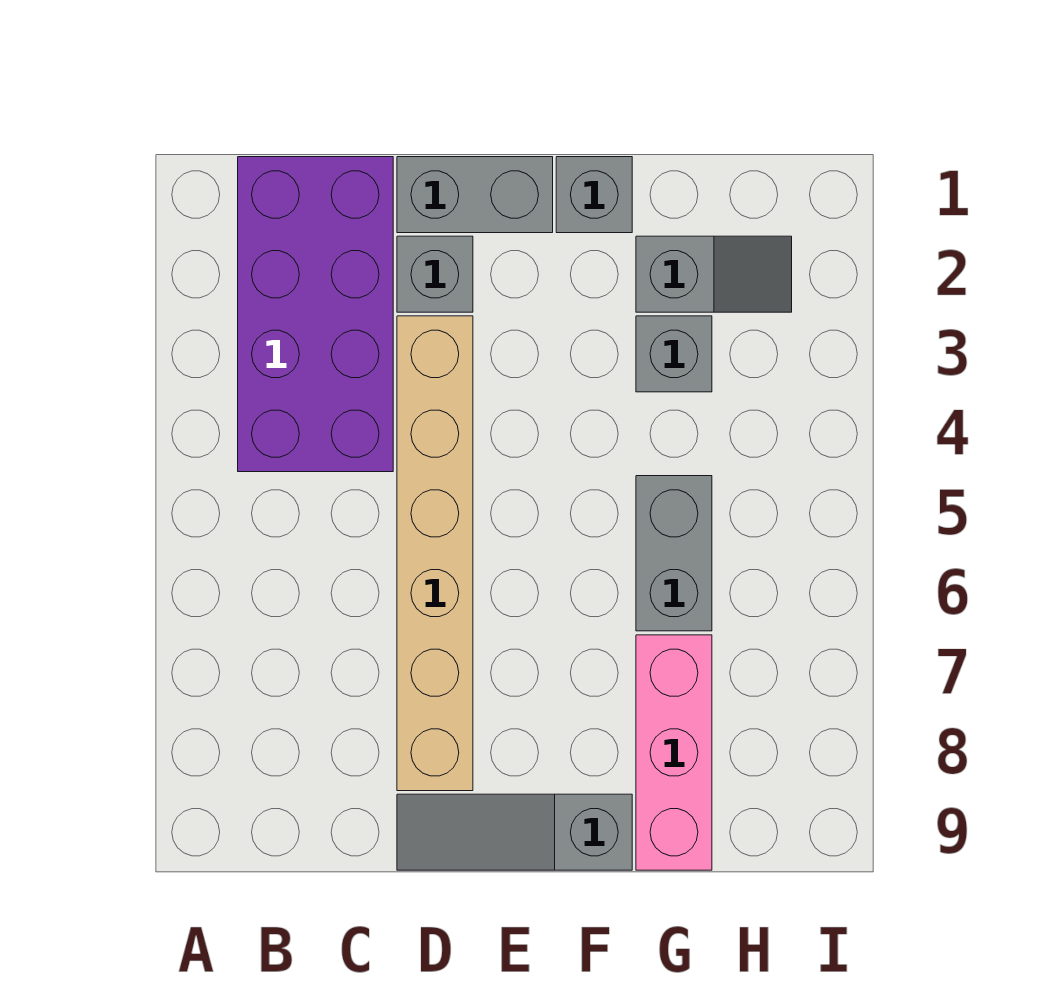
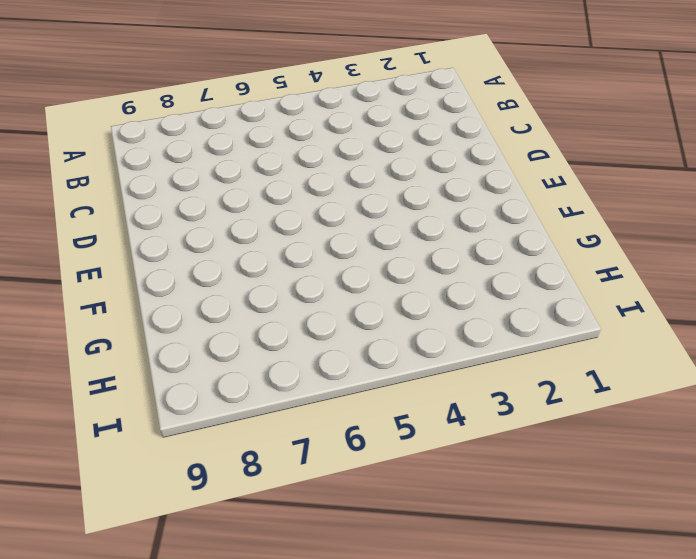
none -> purple brick B1:C4 level 1
none -> grey brick D1:E1 level 1

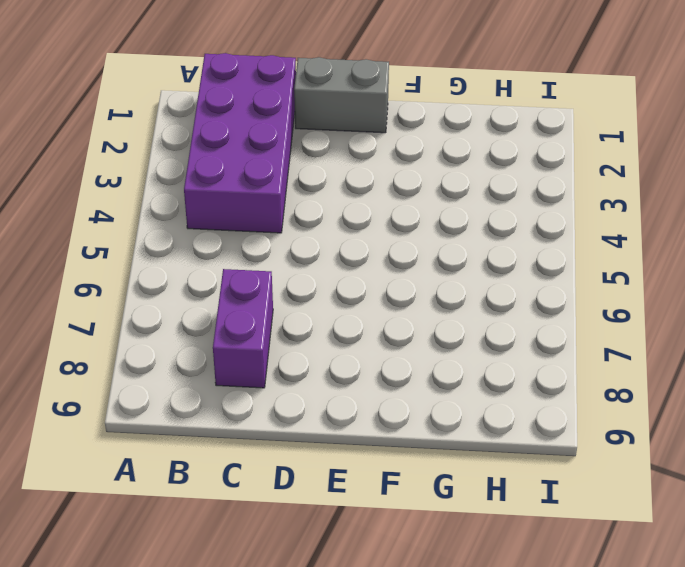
purple brick C7:C8 level 1 -> none
none -> grey brick D2 level 1
none -> tan brick D3:D8 level 1

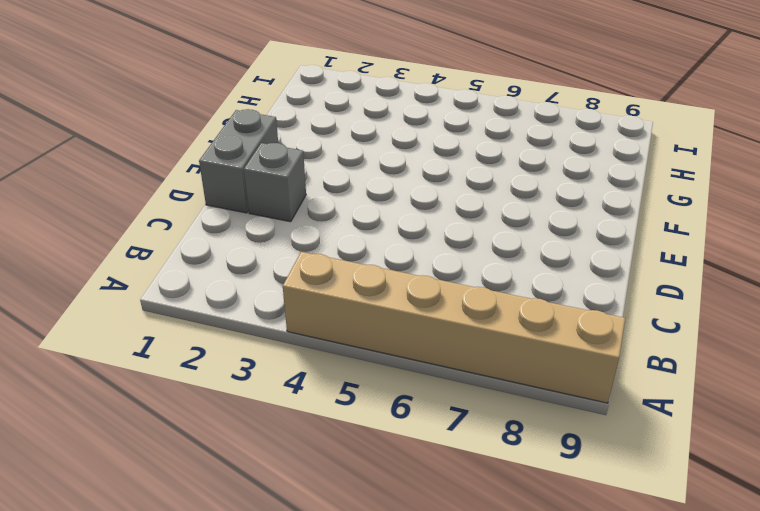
tan brick A4:A9 level 1 -> tan brick D3:D8 level 1
none -> purple brick B1:C4 level 1
none -> grey slope D9:F9 level 1 top F

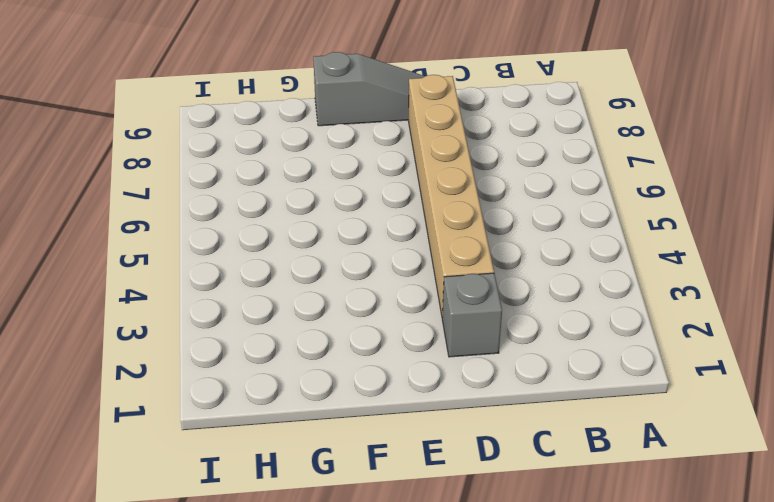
none -> purple brick B1:C4 level 1
none -> grey brick D1:E1 level 1

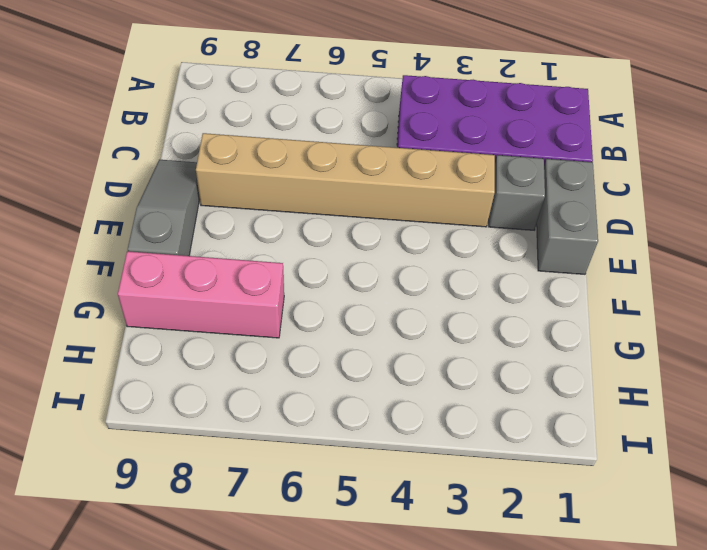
none -> grey brick F1 level 1
none -> grey slope G2:H2 level 1 top G

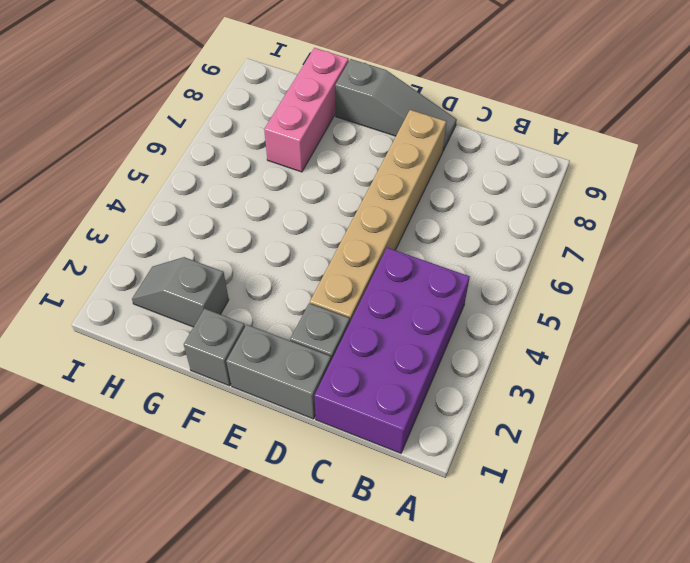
none -> grey brick G3 level 1
none -> grey brick G5:G6 level 1

